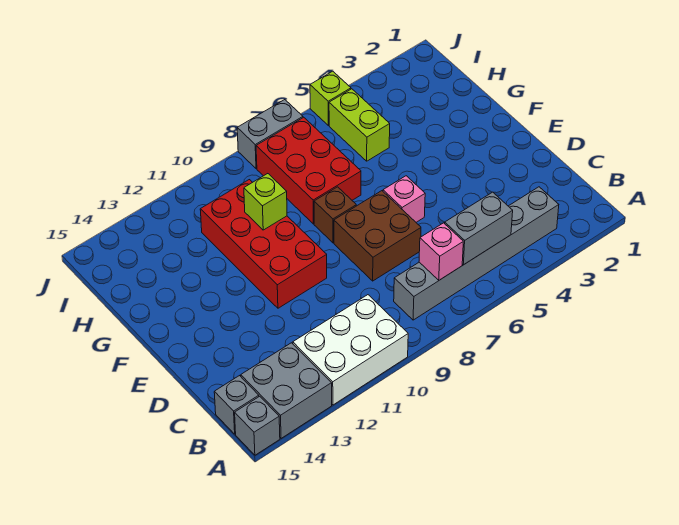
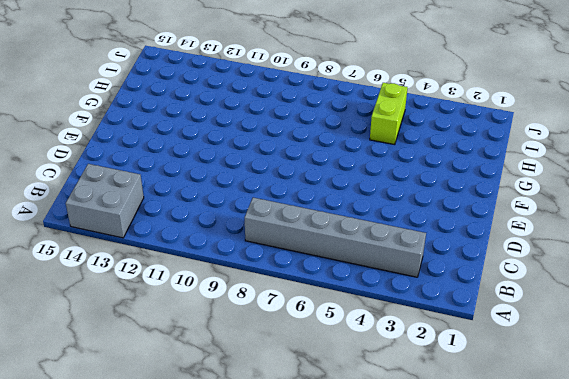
none -> white brick A10:B12 level 1
none -> grey brick A15 level 1
none -> grey brick B15 level 1

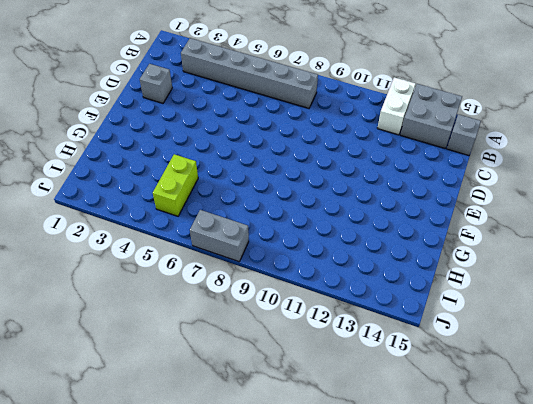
white brick A12:B12 level 1 -> white brick A10:B12 level 1
grey brick D2 level 1 -> grey brick A15 level 1
none -> brown brick D7:E8 level 1
none -> pink brick E6 level 1
none -> red brick E10:H11 level 1

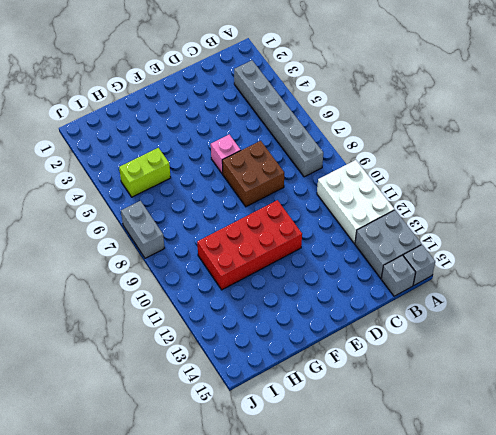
none -> brown brick F8 level 1
none -> red brick G7:I8 level 1
none -> lime brick J5 level 1

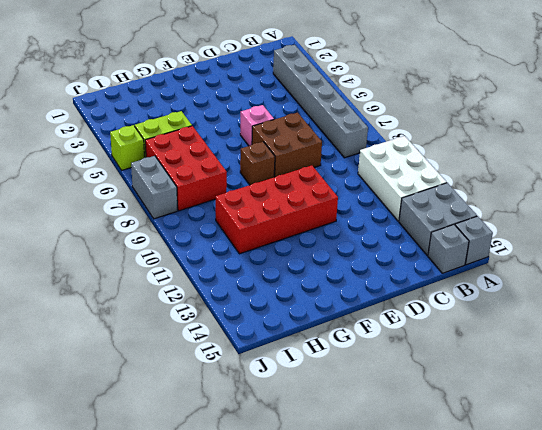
red brick H6:I8 level 1 -> red brick G7:I8 level 1
none -> grey brick B5:B6 level 2
none -> pink brick B7 level 2
none -> lime brick G10 level 2

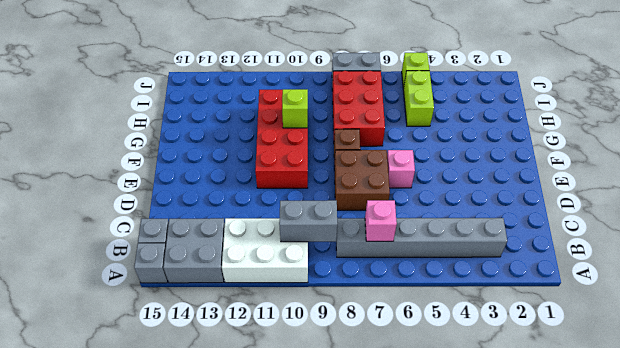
grey brick B9:B10 level 2 -> grey brick B5:B6 level 2

